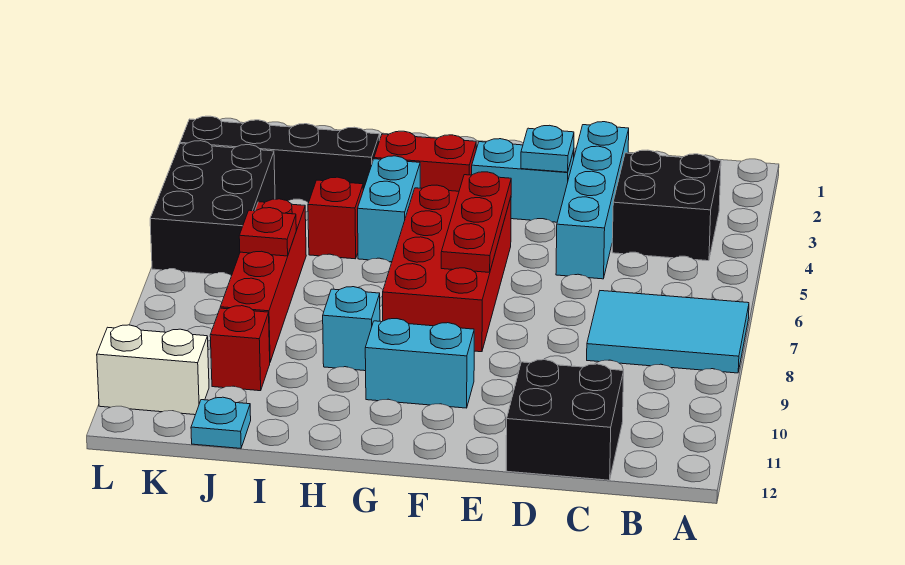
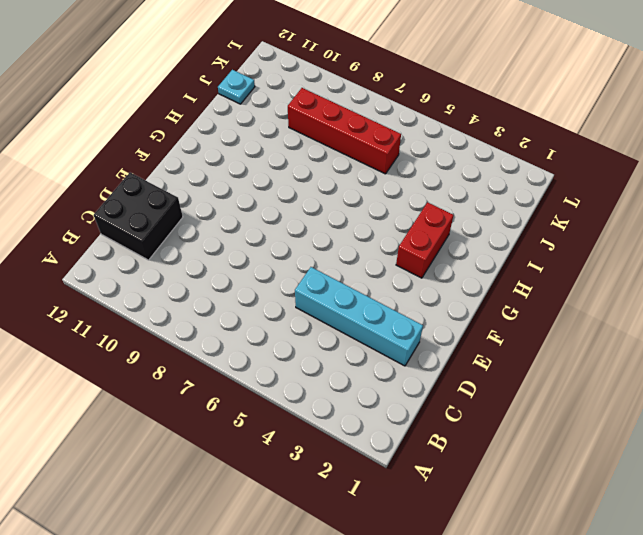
none -> cyan tile A7:C8 level 1
none -> black brick B3:C4 level 1
none -> cyan brick E3:F3 level 1

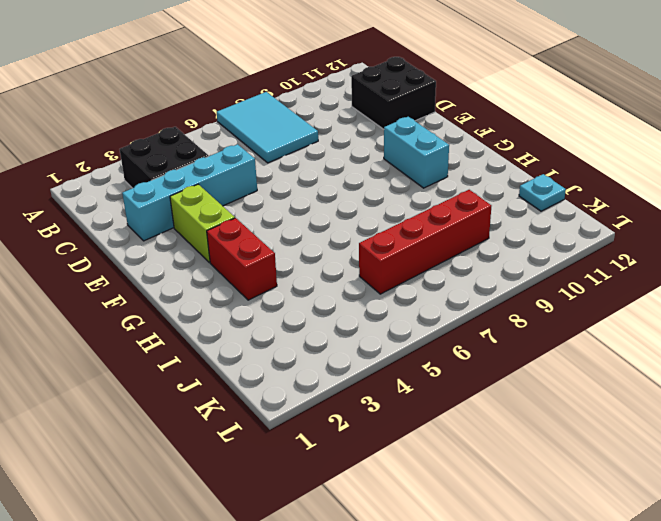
lime brick E3:F3 level 1 -> cyan brick E3:F3 level 1
none -> red brick F5:G8 level 1
none -> cyan brick H4:H5 level 1
none -> cyan brick H9 level 1

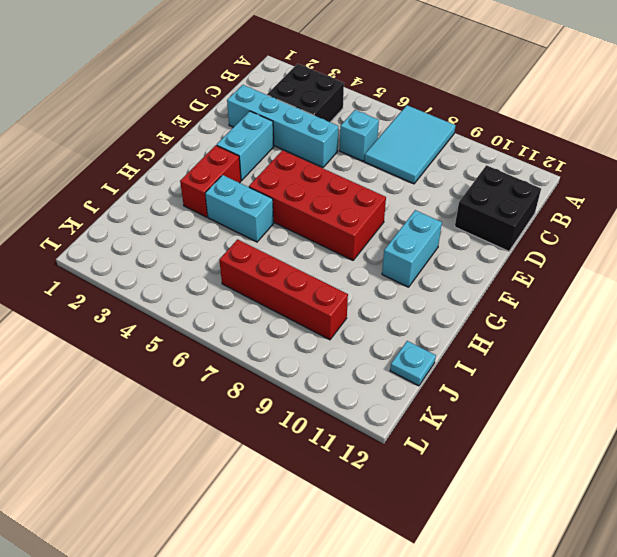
cyan brick C6 level 1 -> cyan brick H9 level 1
none -> black brick I3:L3 level 1
none -> red brick I5 level 1
none -> red brick J10 level 1

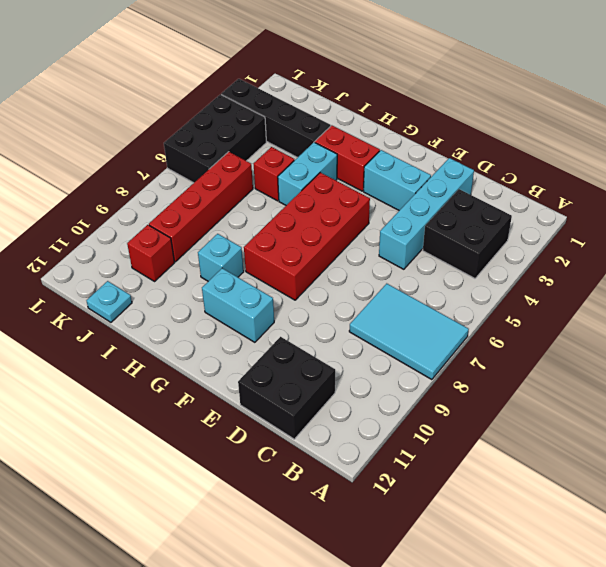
none -> white brick K11:L11 level 1
none -> cyan plate E3 level 2
none -> red plate F5:F7 level 2

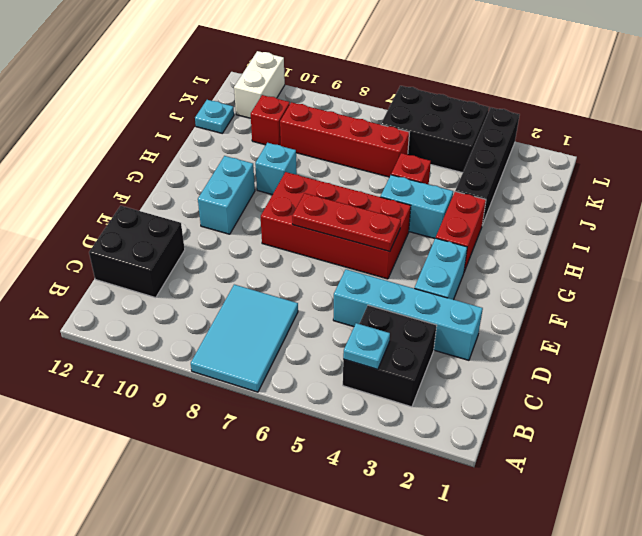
cyan plate B4 level 2 -> cyan plate E3 level 2
none -> red plate J7 level 2

